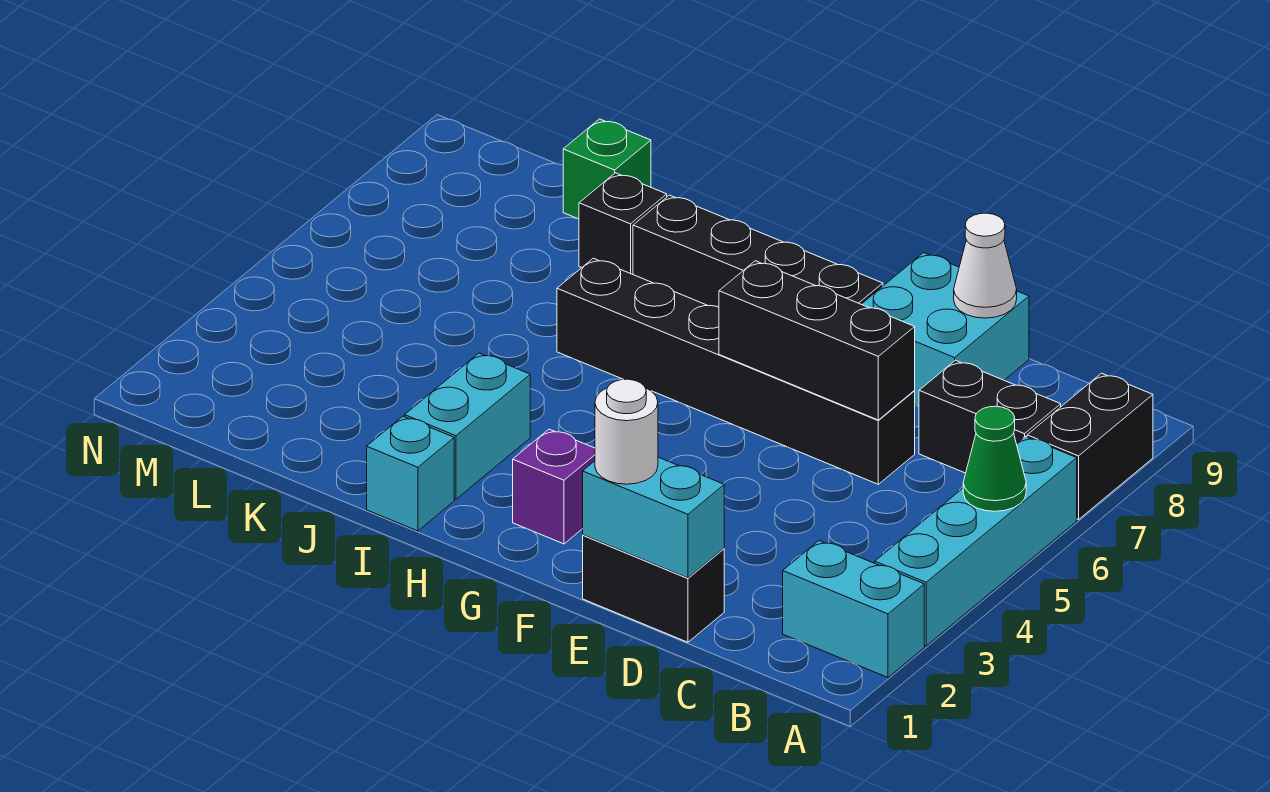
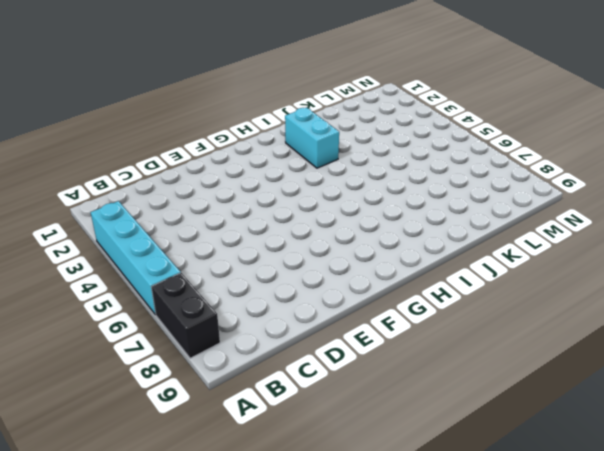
none -> cyan brick A2:B2 level 1
none -> black brick B7:C7 level 1
none -> black brick D1:E1 level 1

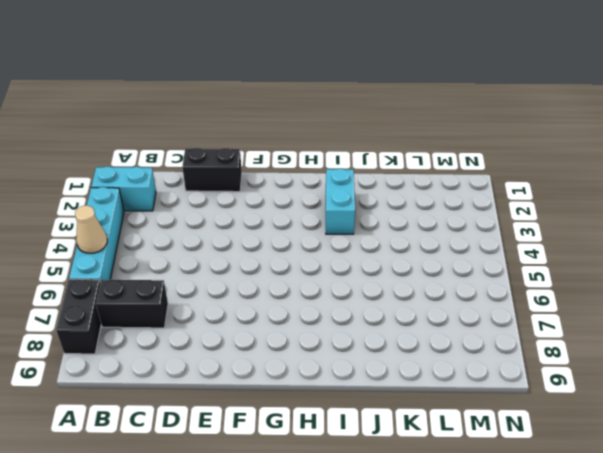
tan cone A5 level 2 -> green cone A5 level 2
none -> black brick D6:I6 level 1
none -> cyan brick D8:E9 level 1
none -> black brick F8:I8 level 1

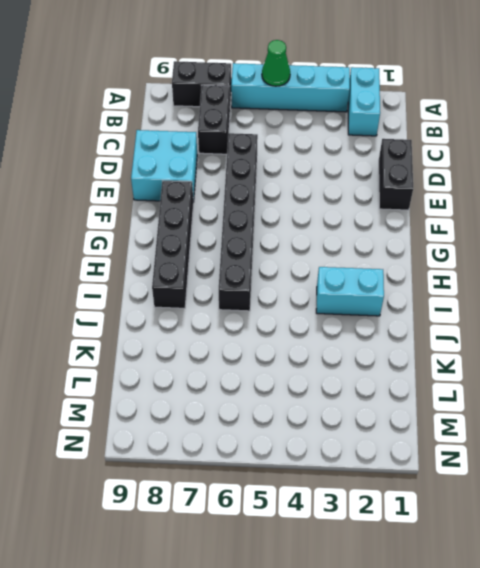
none -> purple brick G2 level 1
none -> cyan brick I1 level 1
none -> black brick J8 level 1

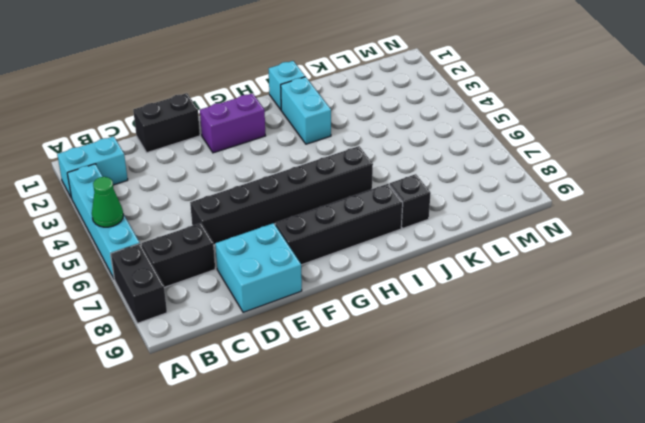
purple brick F2:G2 level 1 -> purple brick G2 level 1
none -> green brick K9 level 1
none -> cyan brick D1:E1 level 2
none -> black brick D6:F6 level 2

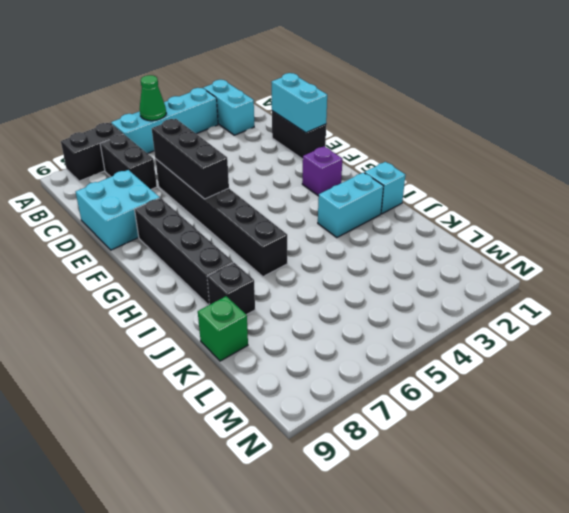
none -> white cone D9 level 2
none -> white round brick E1 level 3

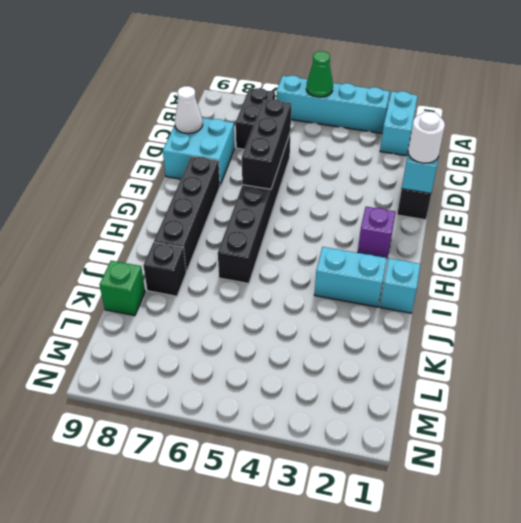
none -> black brick A7:A8 level 1

